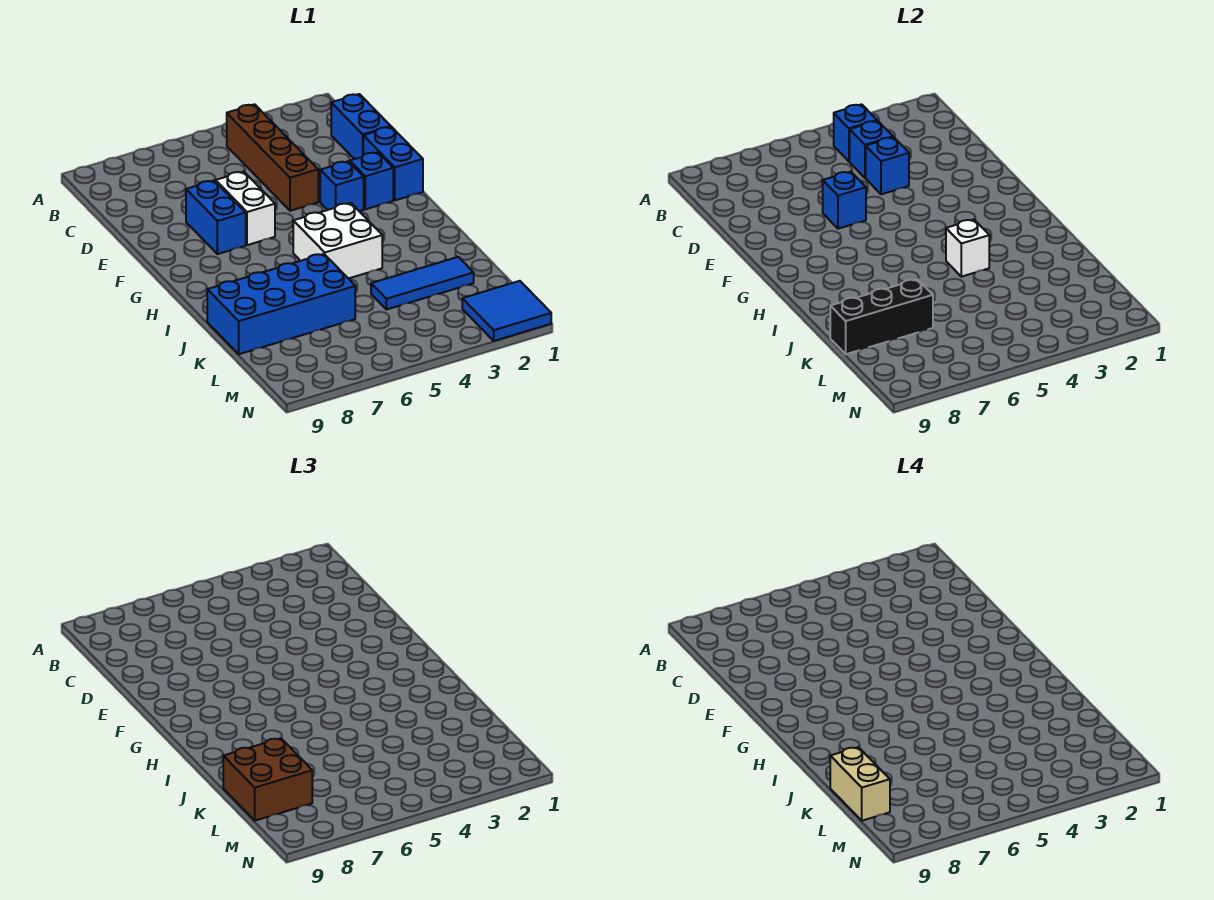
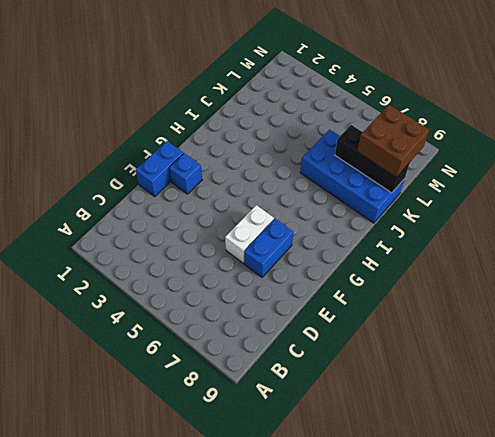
none -> brown brick B4:E4 level 1
none -> blue brick C1:D1 level 1
none -> blue brick F3 level 1

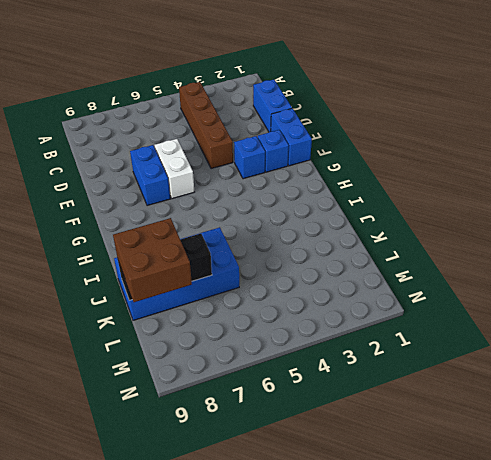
none -> white brick H4:I5 level 1
none -> blue tile K2:K4 level 1
none -> blue tile M1:N2 level 1

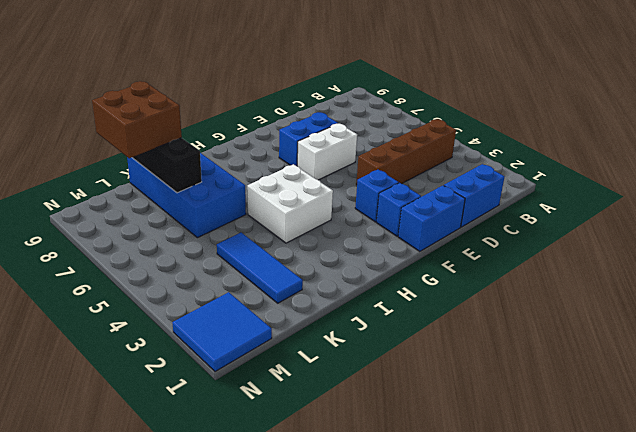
none -> blue brick B4 level 2
none -> blue brick C4 level 2
none -> blue brick D4 level 2

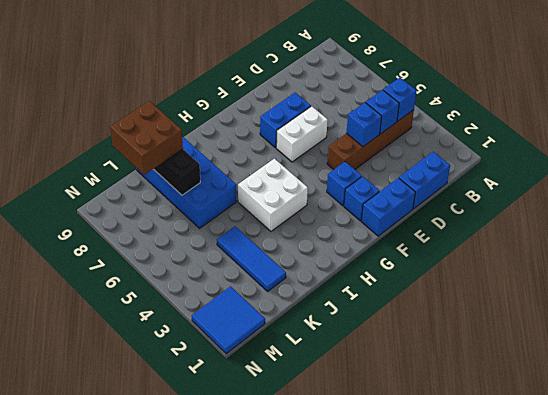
none -> blue brick E6 level 2
none -> white brick I4 level 2
none -> tan brick K9:L9 level 4

